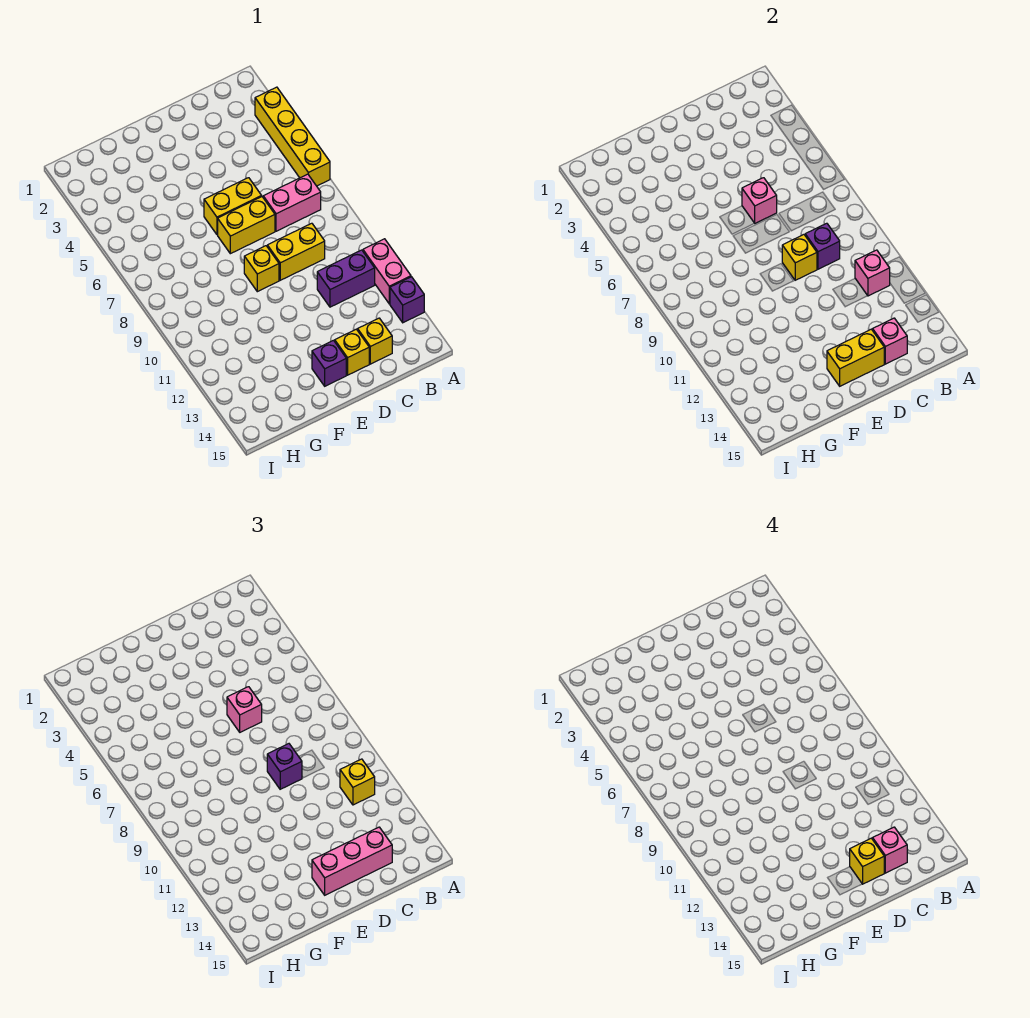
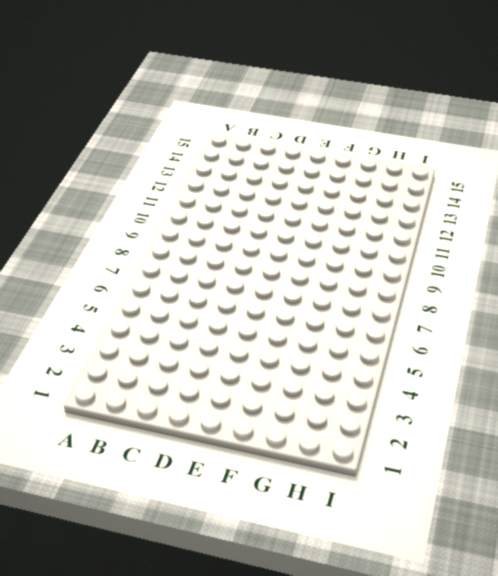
none -> yellow brick A3:A6 level 1
none -> pink brick A11:A12 level 1
none -> purple brick A13 level 1

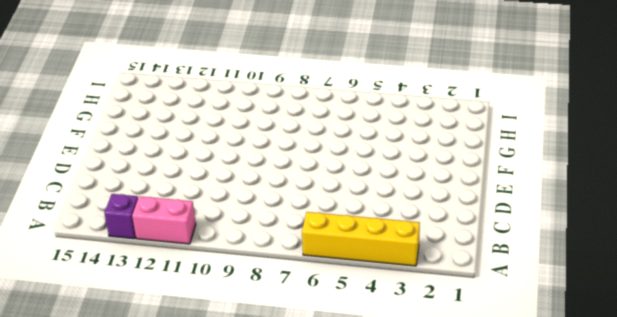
none -> pink brick B7:C7 level 1
none -> purple brick B11:C11 level 1
none -> yellow brick C9:D9 level 1

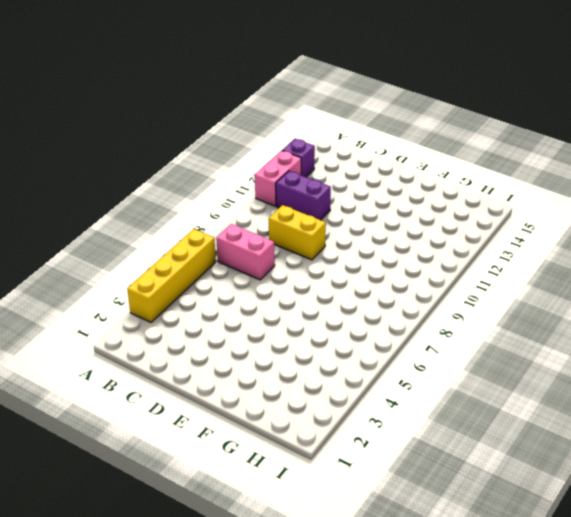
none -> yellow brick C14 level 1
none -> yellow brick D6:E6 level 1
none -> yellow brick D7:E7 level 1

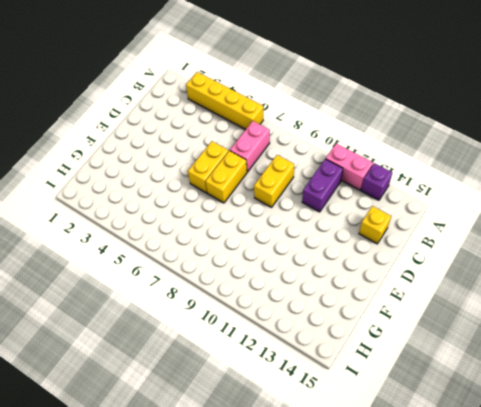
none -> yellow brick D14 level 1
none -> yellow brick E9 level 1
none -> purple brick E14 level 1

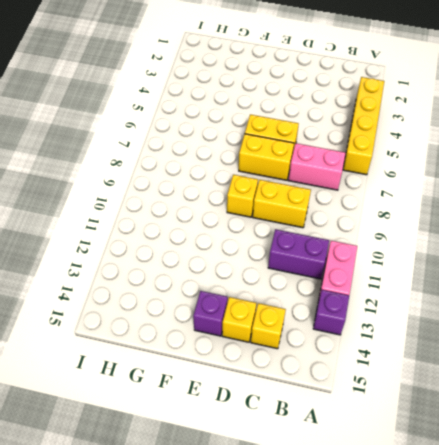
none -> pink brick B11 level 2
none -> purple brick C9 level 2
none -> pink brick C14 level 2

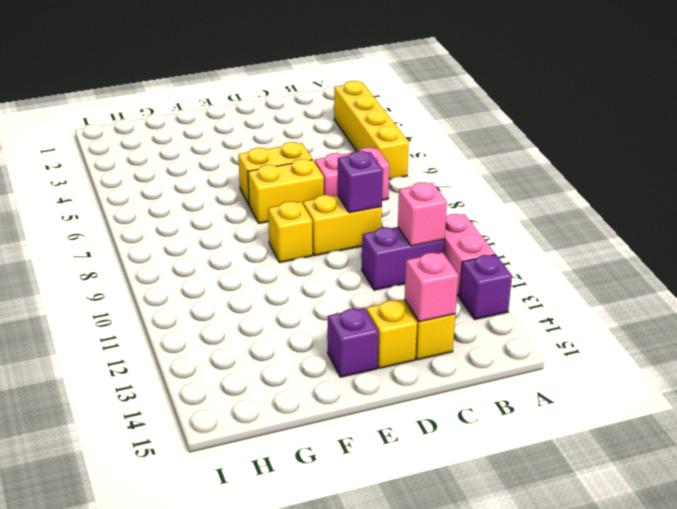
none -> pink brick D6 level 2
none -> yellow brick D9 level 2
none -> yellow brick D14:E14 level 2

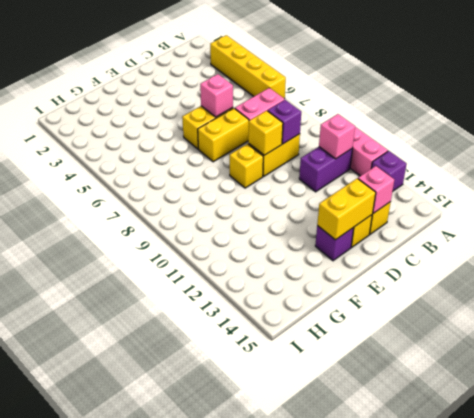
none -> yellow brick B11 level 3
none -> pink brick C14:E14 level 3
none -> pink brick D6 level 3

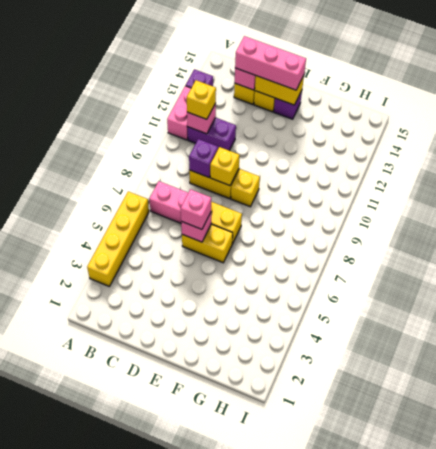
none -> purple brick D9 level 3
none -> pink brick C14 level 4
none -> yellow brick D14 level 4

